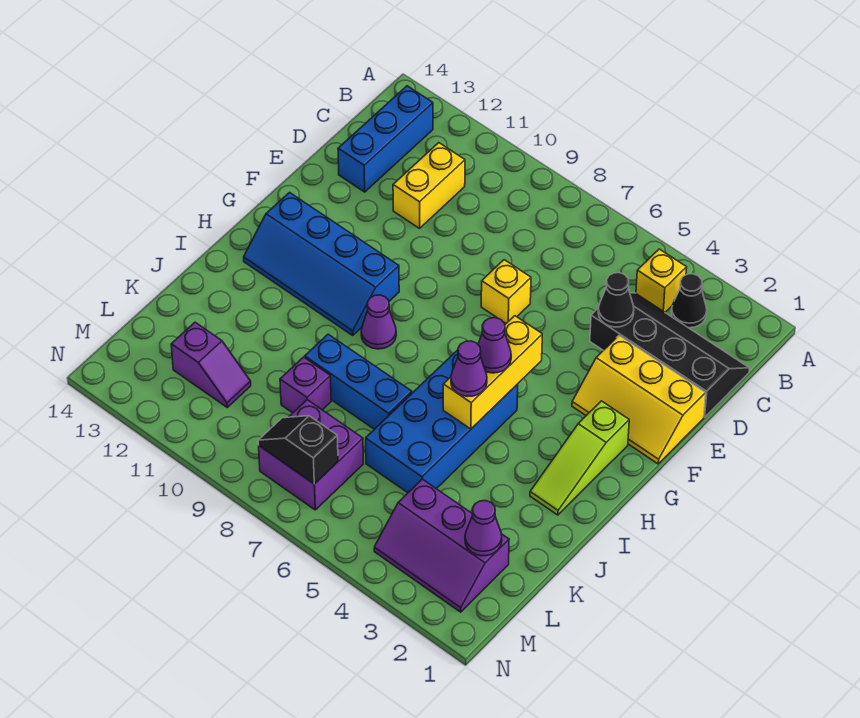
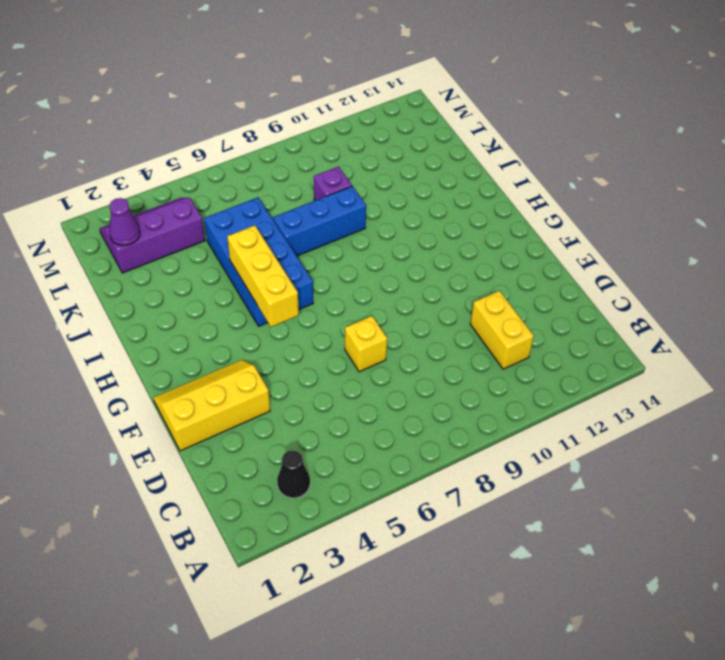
none -> yellow brick B4 level 1
none -> blue brick B13:D13 level 1
none -> black slope C1:D4 level 1 top D

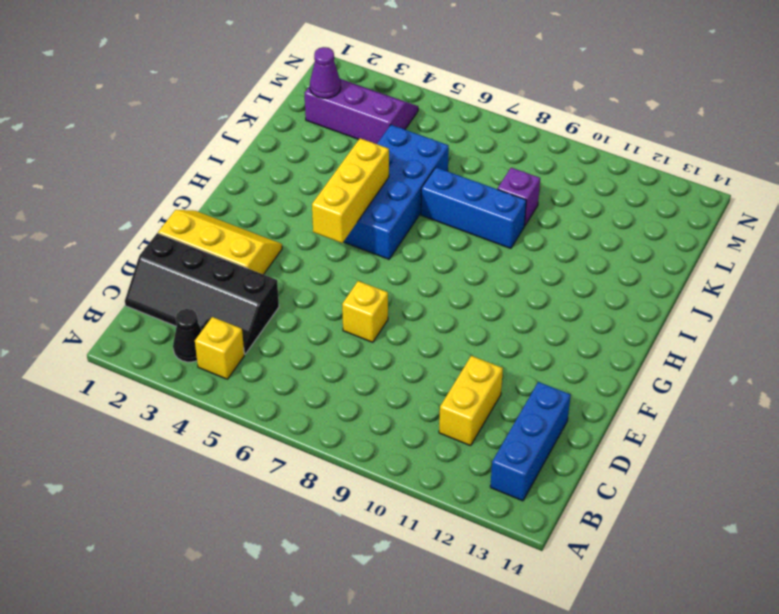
none -> lime slope G2:I2 level 1 top G
none -> blue slope G10:H13 level 1 top G
none -> purple cone H9 level 1

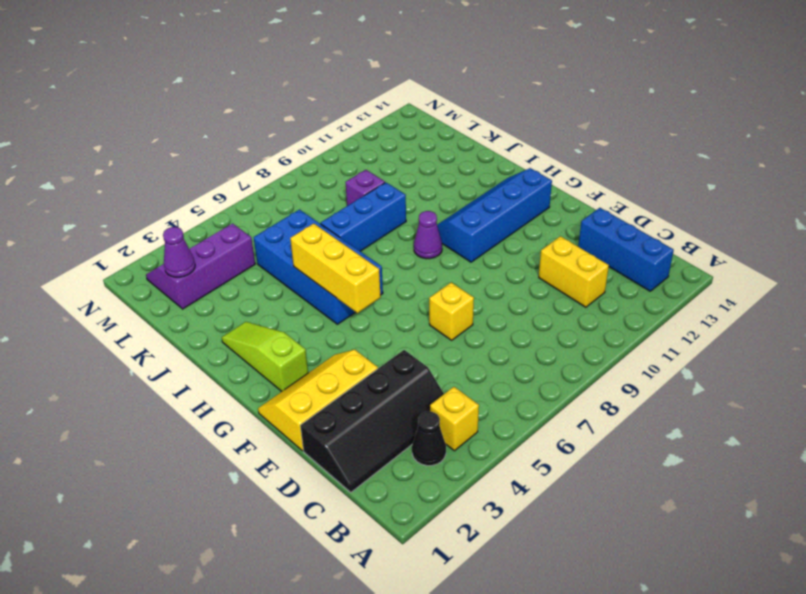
none -> purple brick L7:M8 level 1
none -> purple slope L11:L12 level 1 top 12
none -> black cone D4 level 2

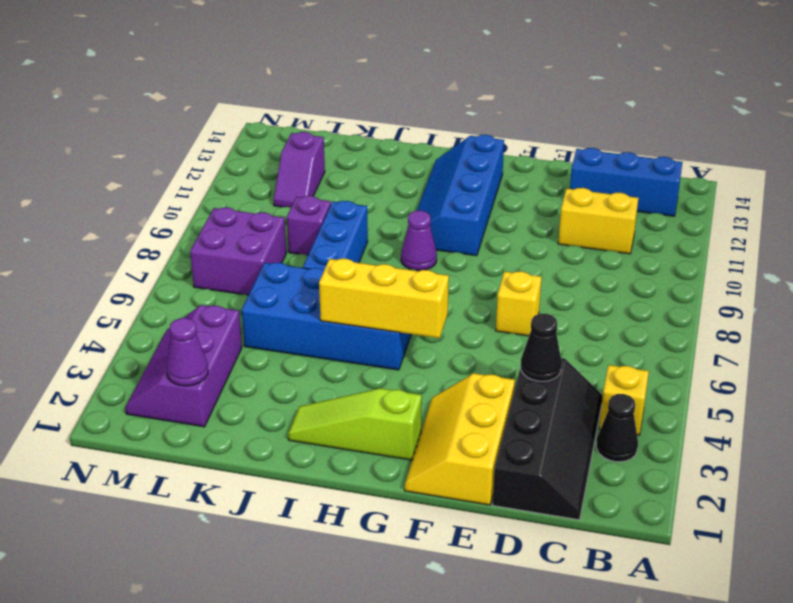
none -> black slope M7:M8 level 2 top 7
none -> purple cone H5 level 3
none -> purple cone I5 level 3

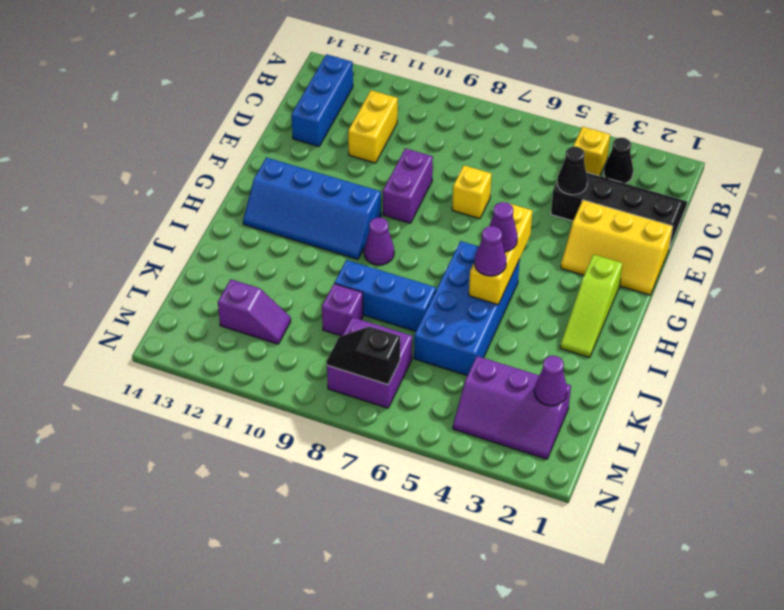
purple brick E9:F9 level 1 -> none

